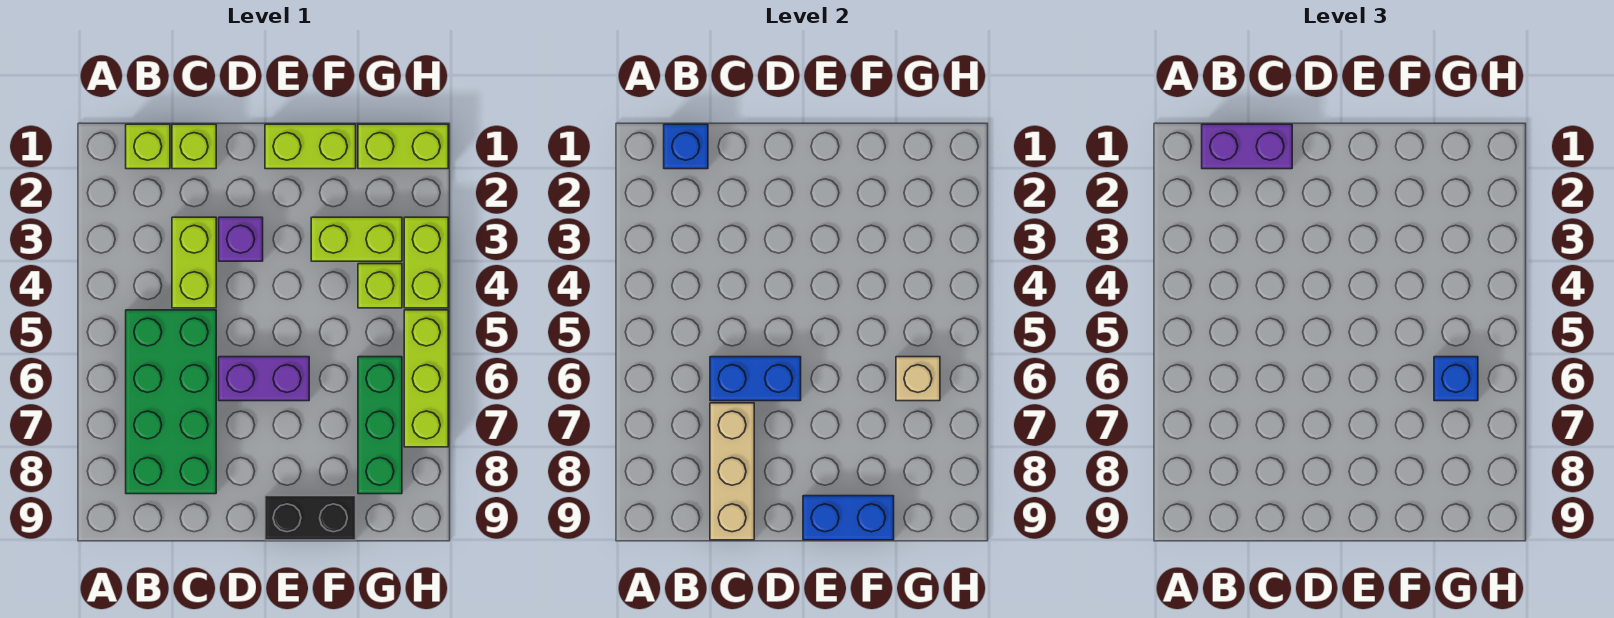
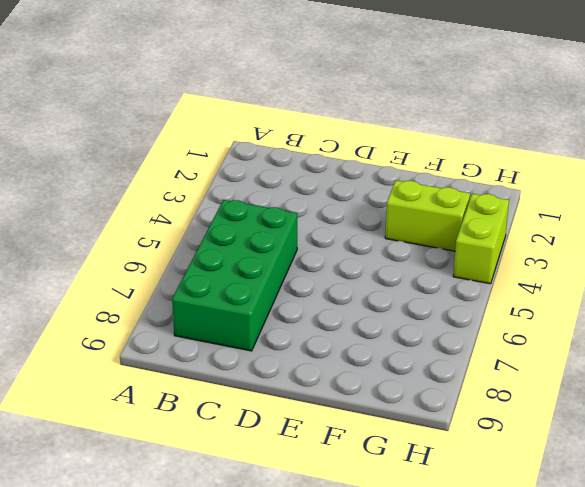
none -> lime brick B1 level 1
none -> lime brick C1 level 1
none -> lime brick C3:C4 level 1

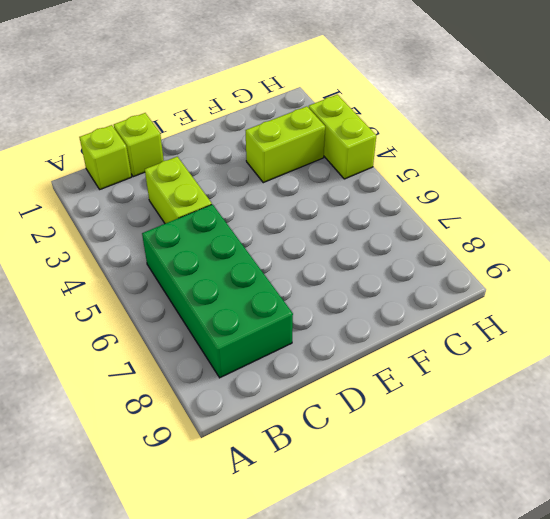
none -> purple brick D3 level 1
none -> purple brick D6:E6 level 1
none -> lime brick E1:F1 level 1

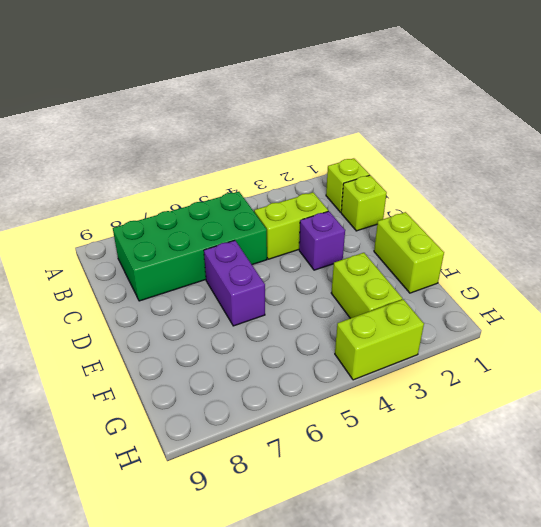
none -> black brick E9:F9 level 1
none -> lime brick G1:H1 level 1
none -> lime brick G4 level 1

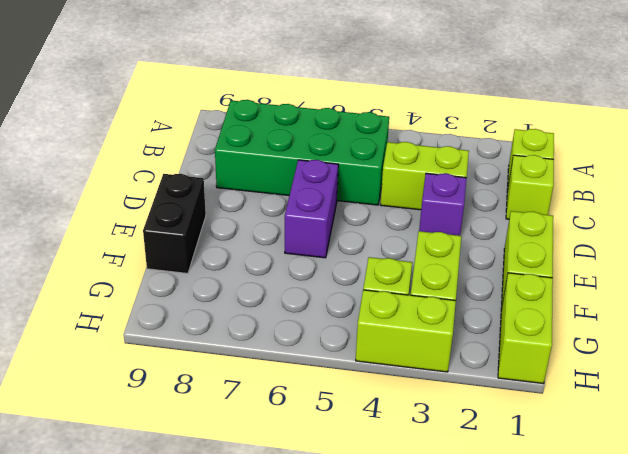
none -> green brick G6:G8 level 1
none -> lime brick H5:H7 level 1
none -> blue brick B1 level 2

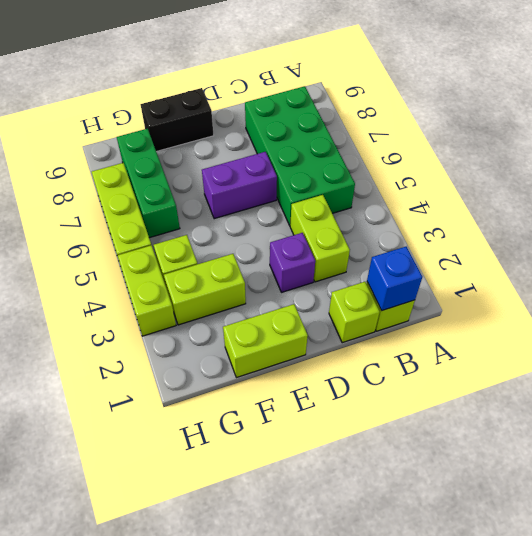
none -> lime brick G1:H1 level 1
none -> blue brick C6:D6 level 2
none -> tan brick C7:C9 level 2

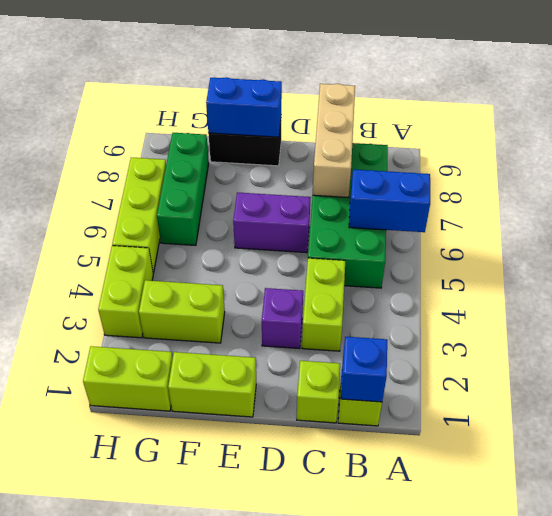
blue brick A6:B6 level 2 -> blue brick C6:D6 level 2
none -> lime brick G4 level 1
none -> tan brick G6 level 2
none -> purple brick B1:C1 level 3

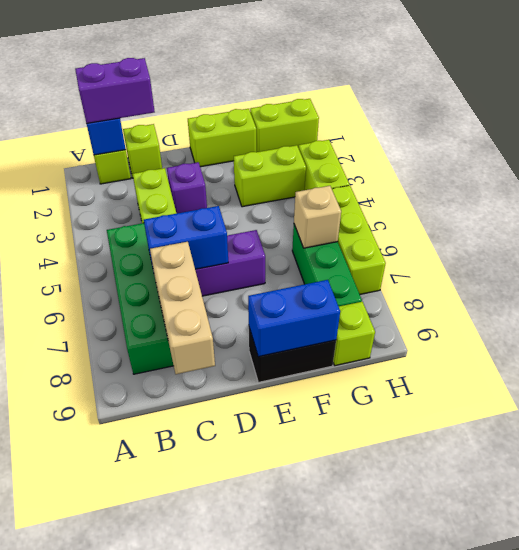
lime brick G9 level 1 -> lime brick G4 level 1
none -> blue brick G6 level 3

